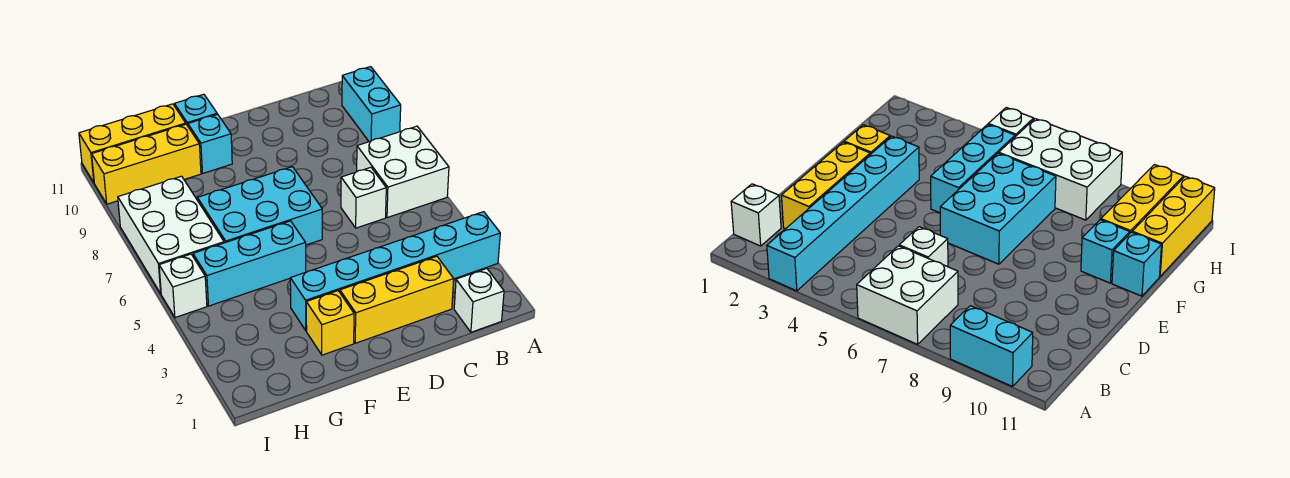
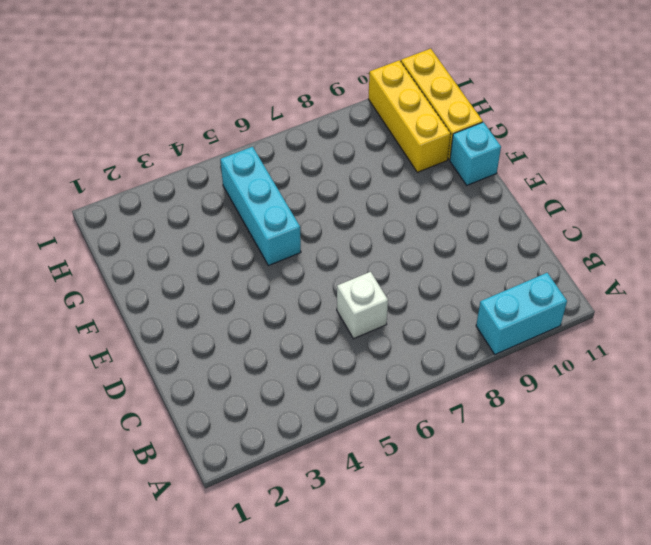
none -> cyan brick A3:F3 level 1
none -> white brick A6:B7 level 1
none -> white brick B1 level 1

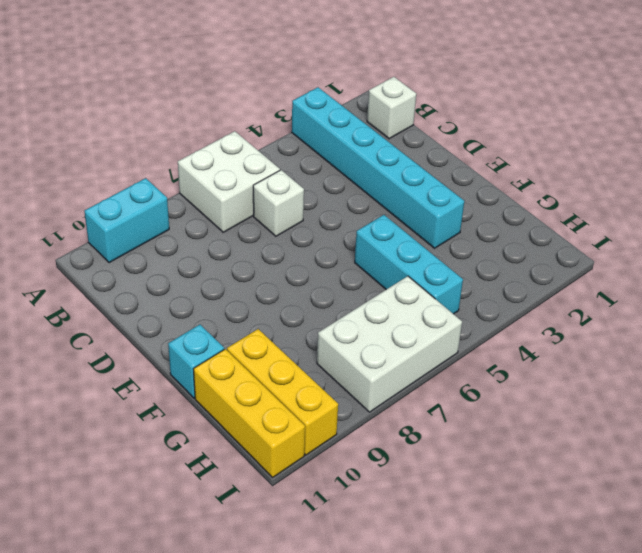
none -> yellow brick C2:E2 level 1
none -> cyan brick E6:G7 level 1
none -> yellow brick F2 level 1

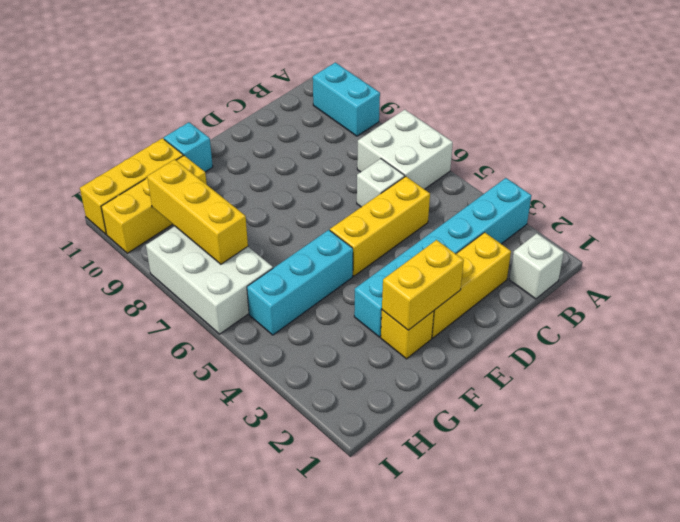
yellow brick C5:E5 level 1 -> none
yellow brick E2:F2 level 2 -> none
yellow brick H7:H9 level 2 -> none
none -> cyan brick E6:G7 level 1
none -> cyan brick F10 level 1
none -> white brick I5 level 1

